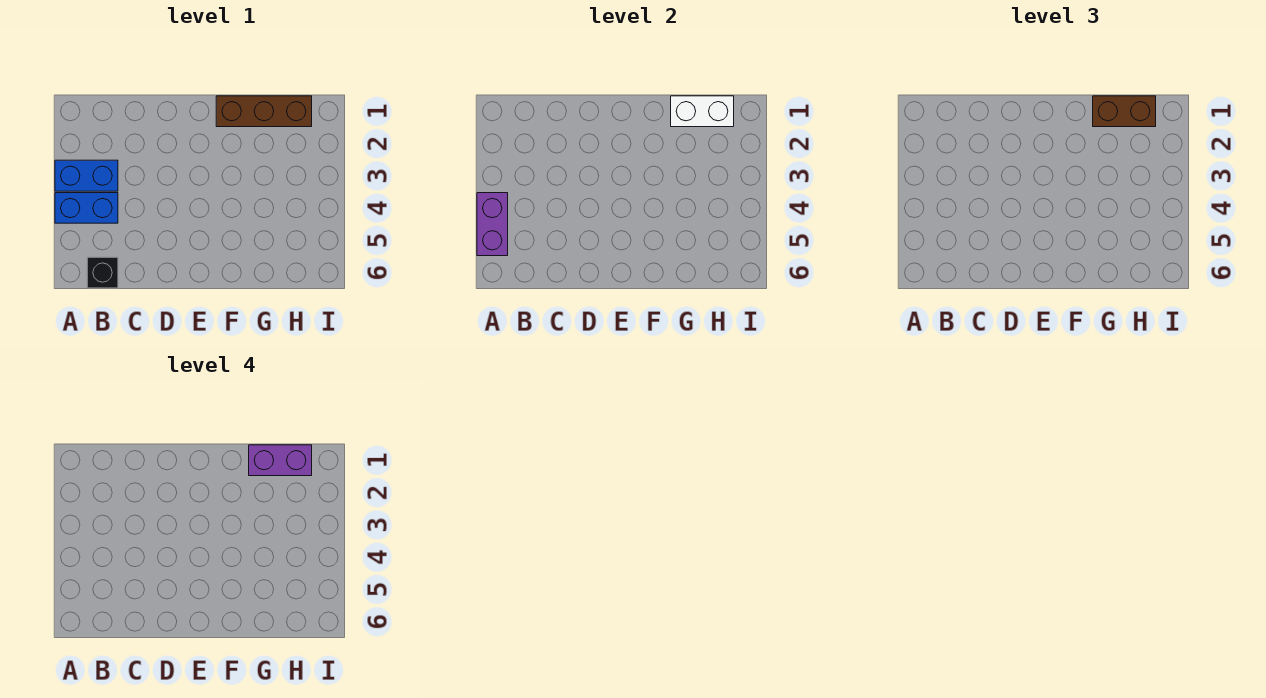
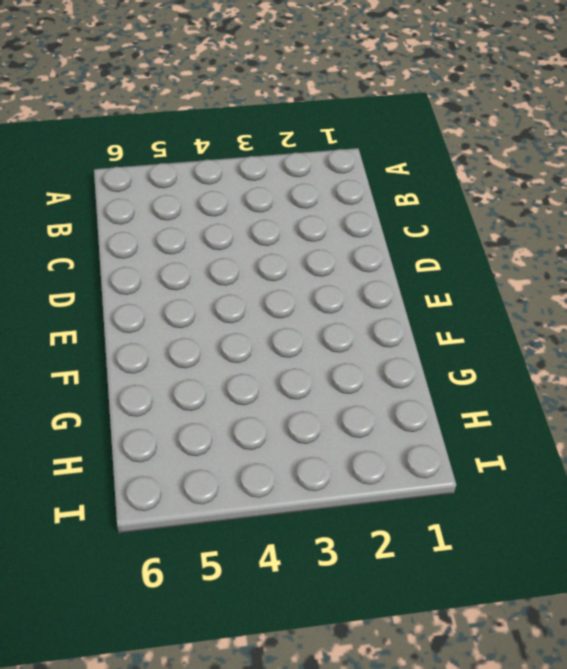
none -> blue brick A3:B3 level 1
none -> blue brick A4:B4 level 1

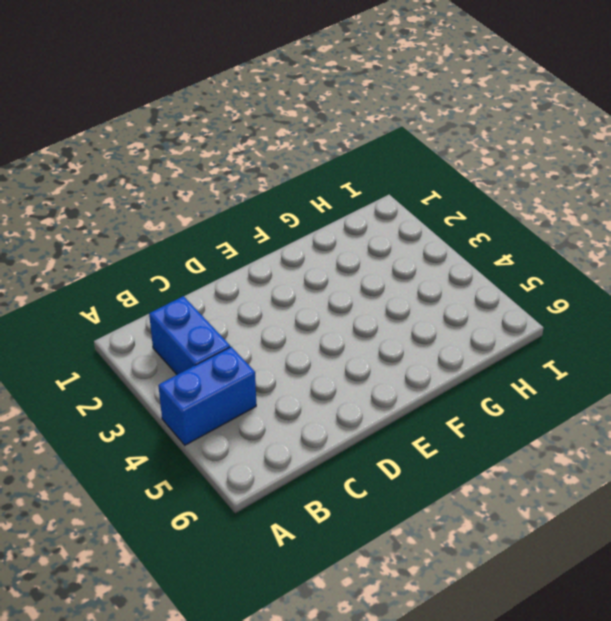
blue brick B2:B3 level 1 -> blue brick A3:B3 level 1
none -> black brick B6 level 1
none -> brown brick F1:H1 level 1

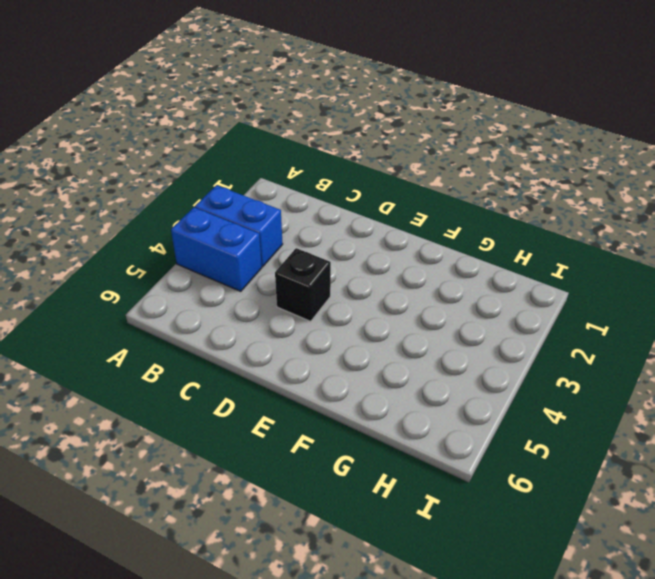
black brick D4 level 1 -> black brick B6 level 1
none -> brown brick F1:H1 level 1
none -> purple brick A4:A5 level 2

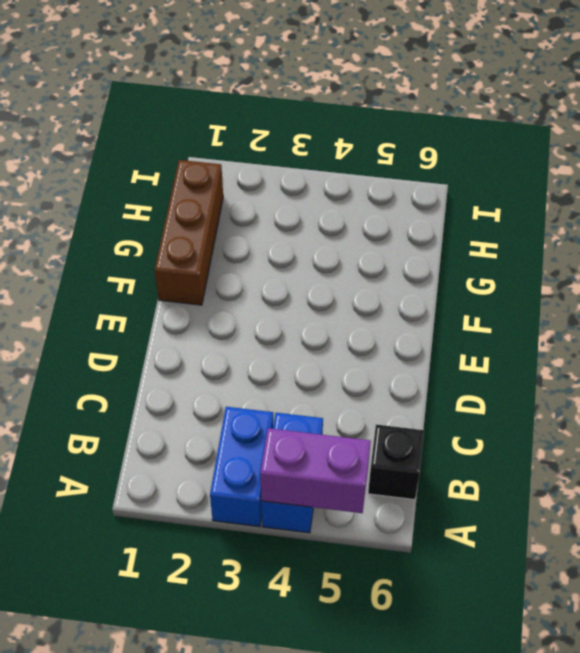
none -> white brick G1:H1 level 2
none -> brown brick G1:H1 level 3

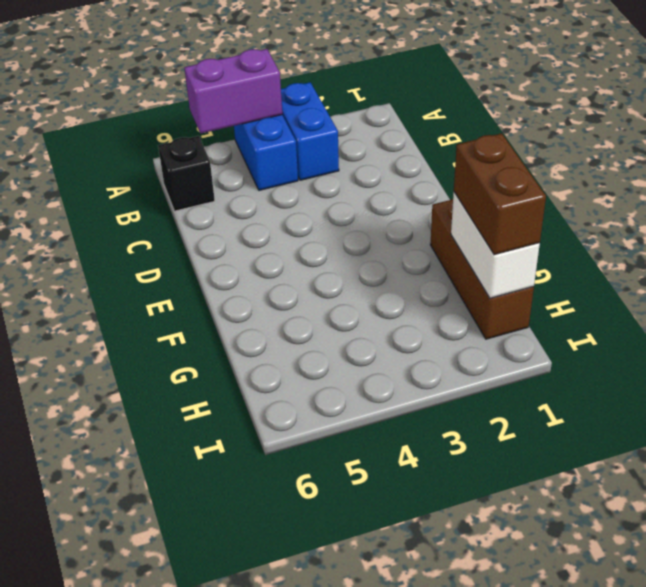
none -> purple brick G1:H1 level 4

